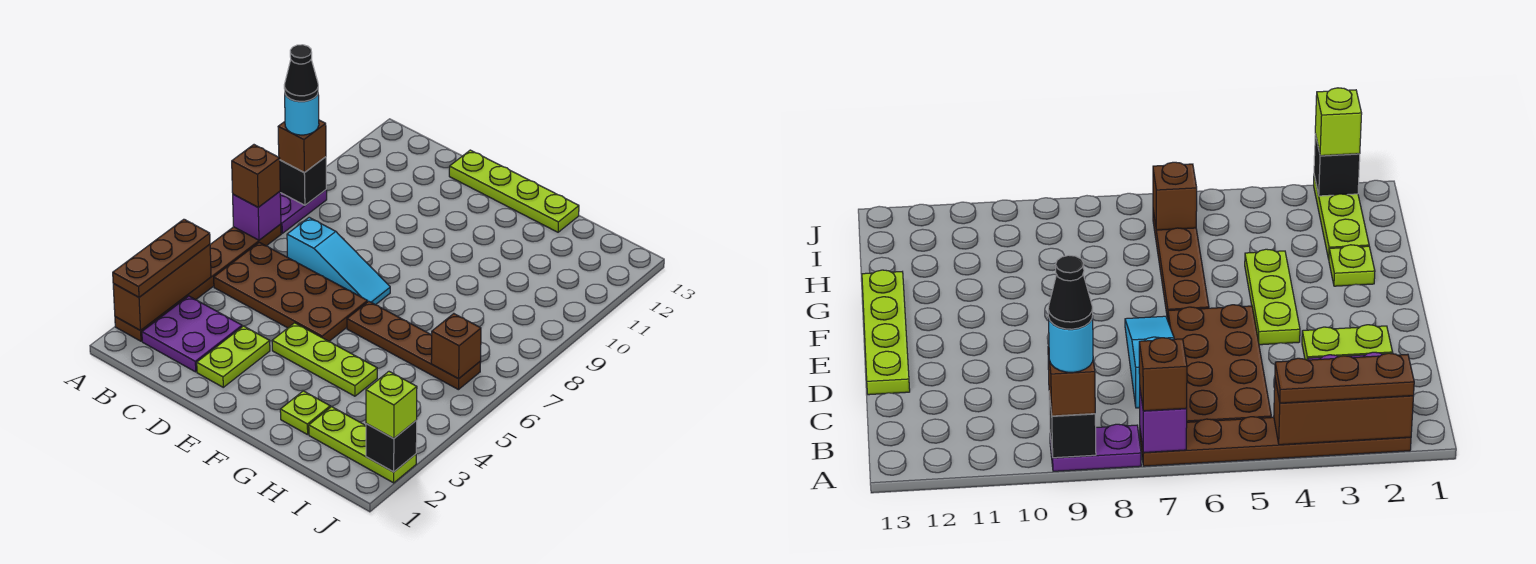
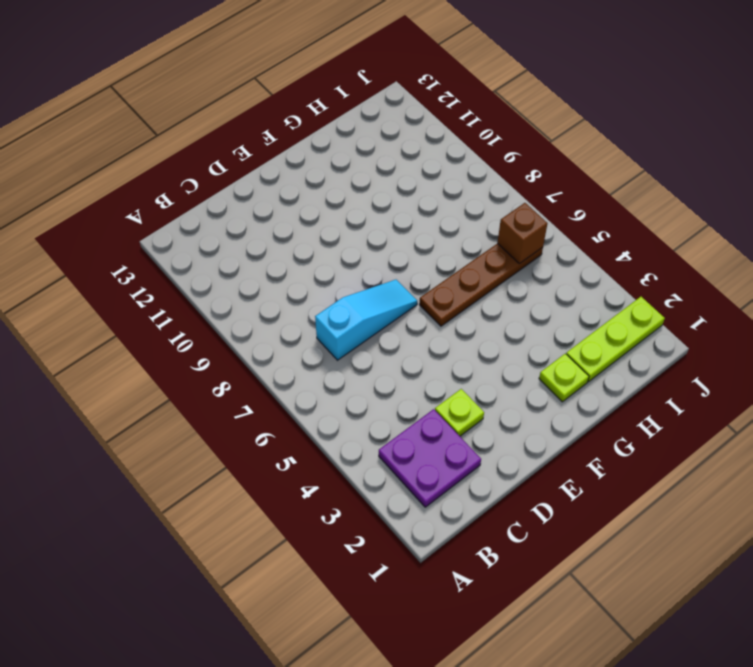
lime plate D3 level 1 -> lime plate D2:D3 level 1
none -> brown plate A2:A7 level 1
none -> purple plate A8:A9 level 1
none -> brown plate B5:E6 level 1

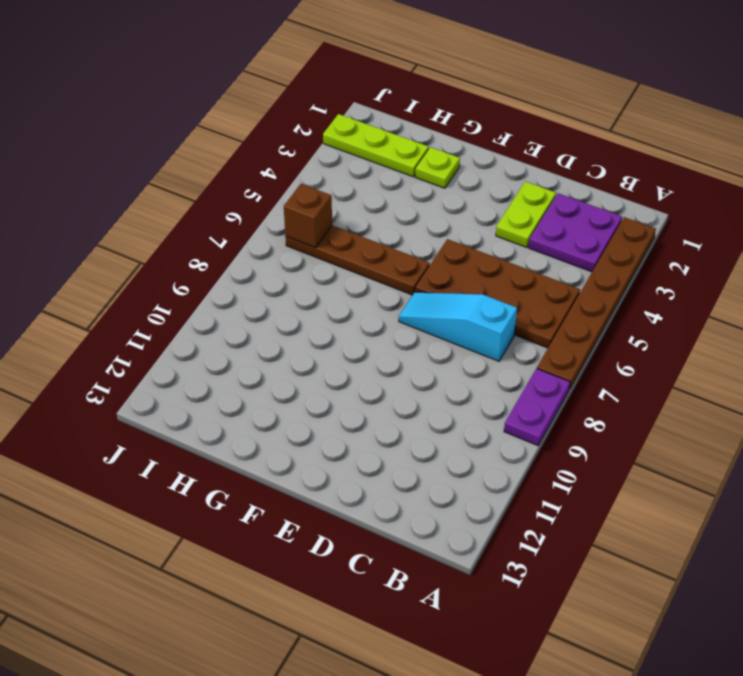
none -> lime plate D13:G13 level 1
none -> lime plate E4:G4 level 1
none -> brown brick A2:A4 level 2

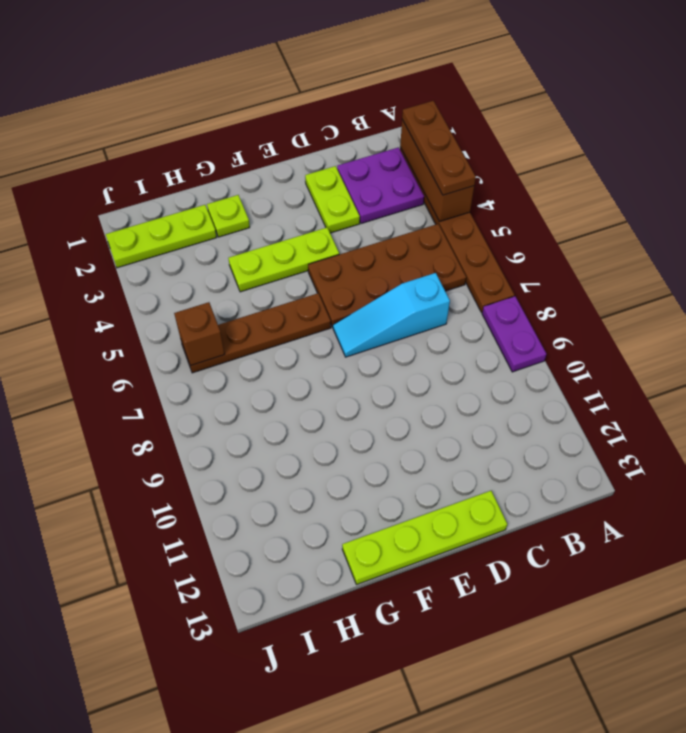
none -> purple brick A7 level 2
none -> black brick A9 level 2
none -> black brick J2 level 2

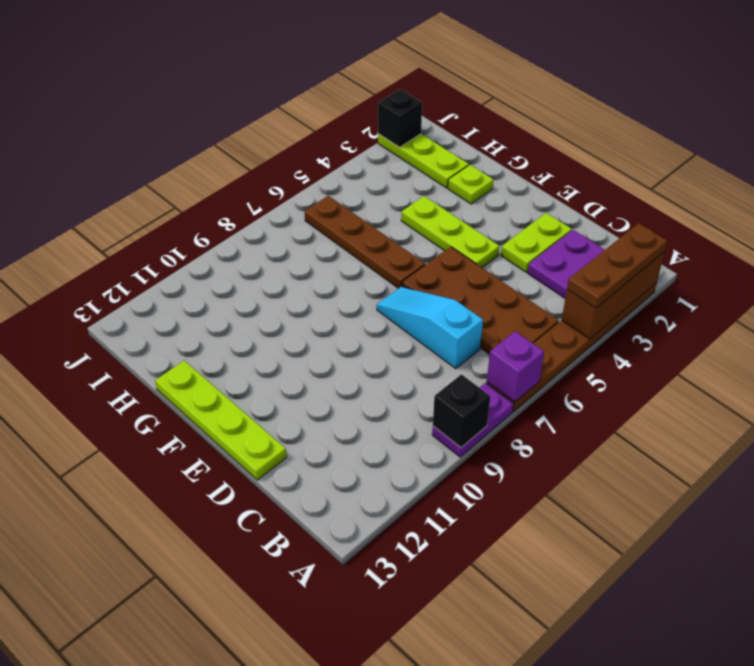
none -> brown brick I6 level 2
none -> brown brick A7 level 3
none -> brown brick A9 level 3

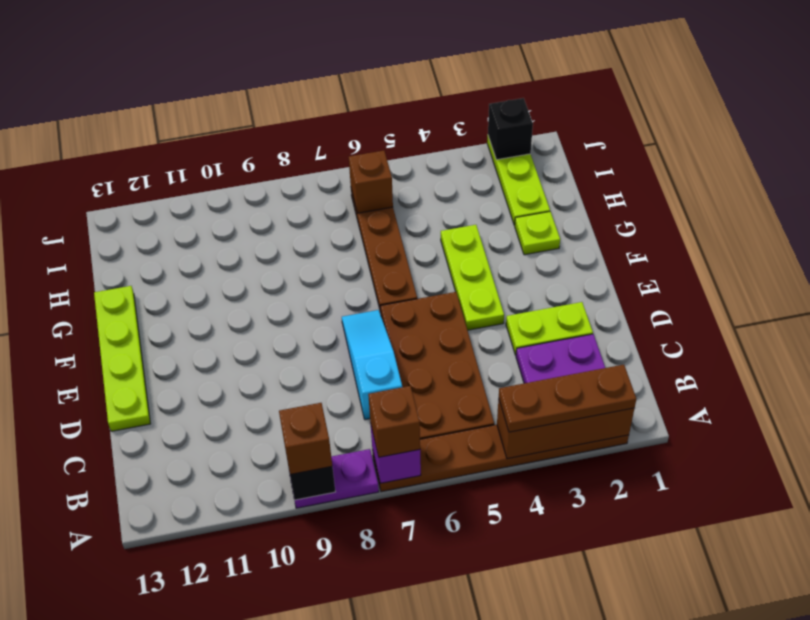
none -> lime brick J2 level 3
none -> cyan round brick A9 level 4
none -> black cone A9 level 5

